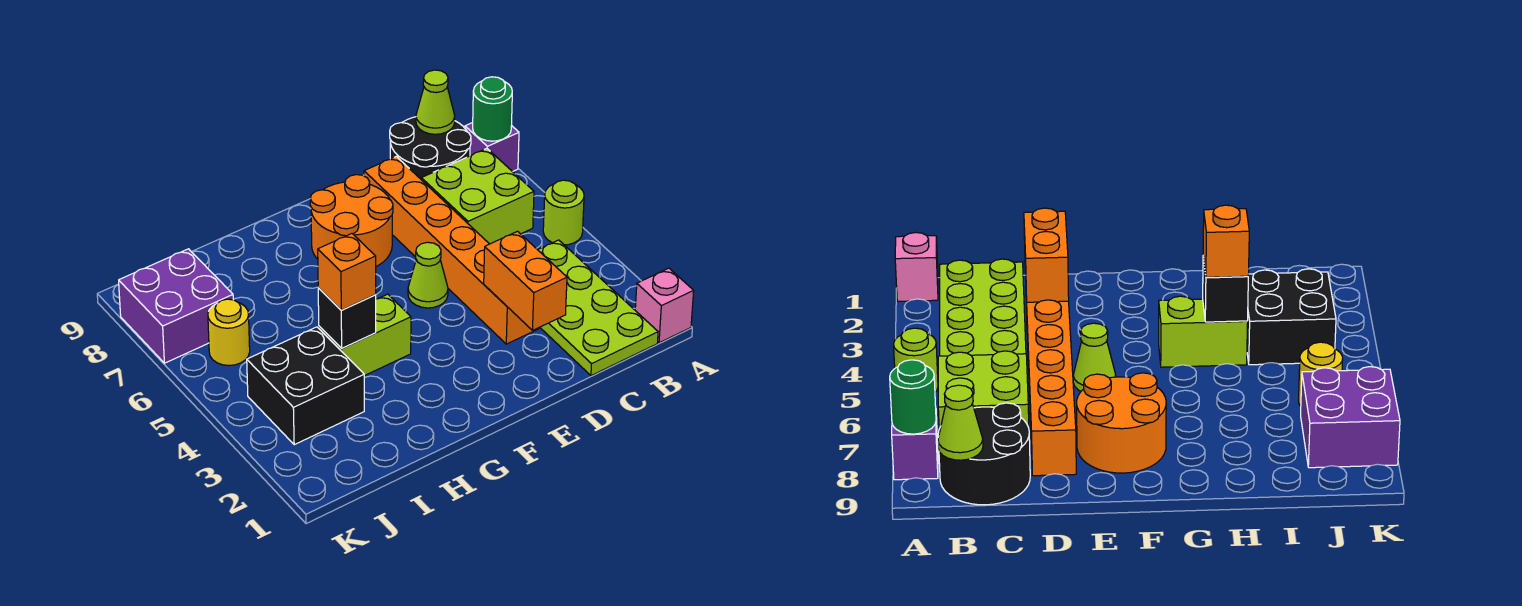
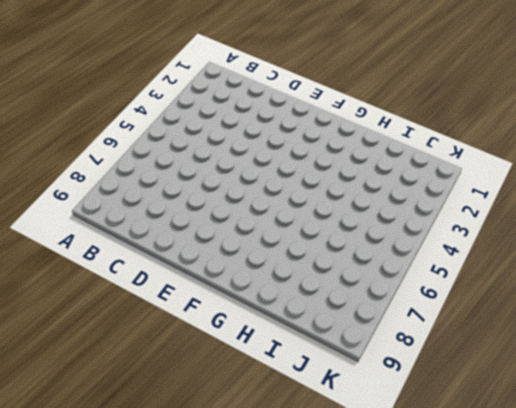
none -> pink brick A1 level 1
none -> lime round brick A5 level 1
none -> purple brick A8 level 1

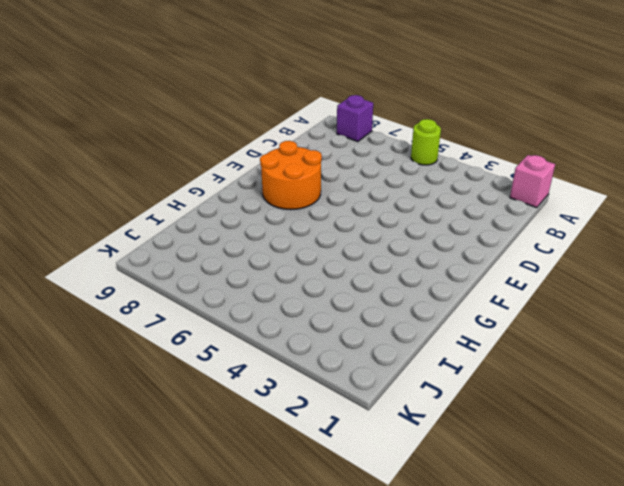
none -> lime plate B1:C4 level 1
none -> lime brick B6:C7 level 1
none -> black round brick B8:C9 level 1

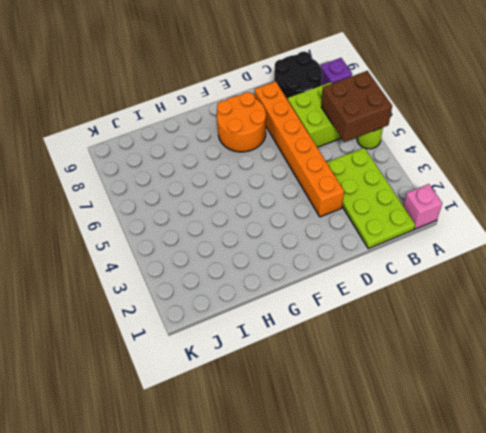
brown brick A5:B6 level 2 -> none
none -> lime cone E5 level 1
none -> lime brick G4:H4 level 1
none -> black brick I3:J4 level 1

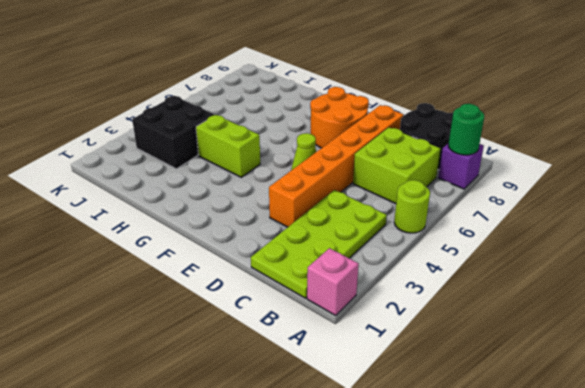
none -> yellow round brick J6 level 1
none -> purple brick J7:K8 level 1
none -> lime cone B9 level 2

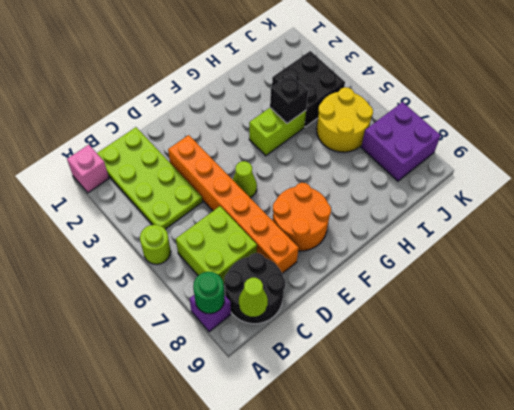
yellow round brick I5:J6 level 1 -> yellow round brick J6 level 1
none -> orange brick D2:D3 level 2
none -> orange brick H4 level 3

